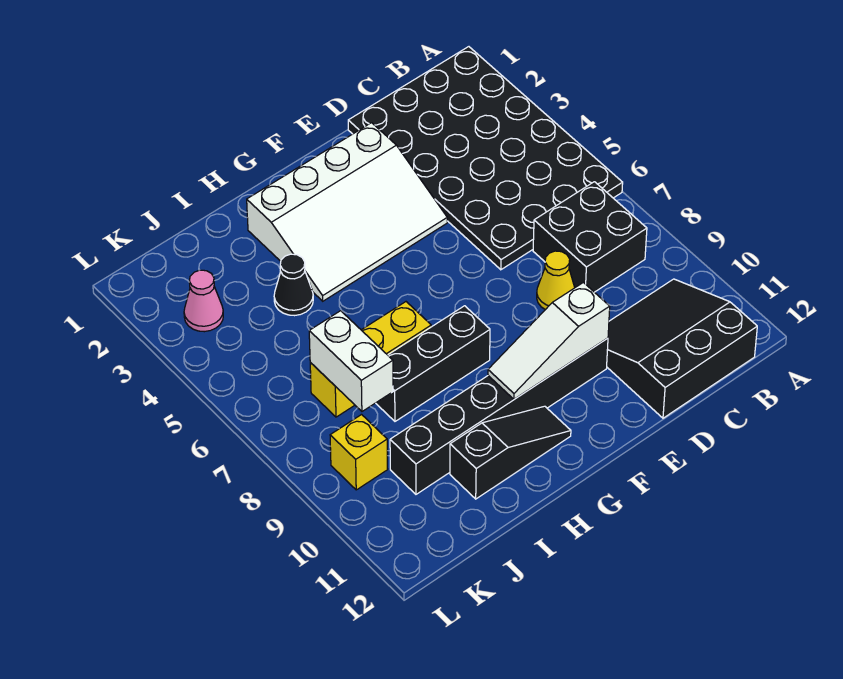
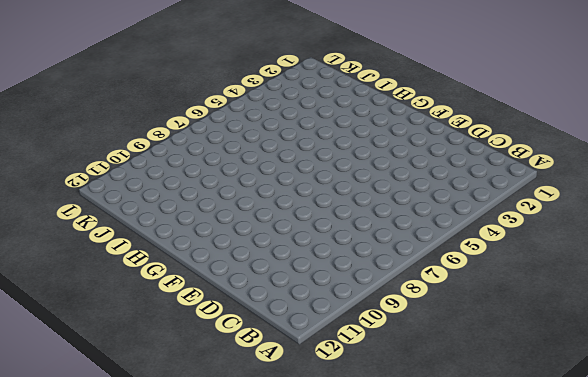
none -> black plate A1:D6 level 1
none -> black brick B7:C8 level 1
none -> black slope B10:D12 level 1 top 12

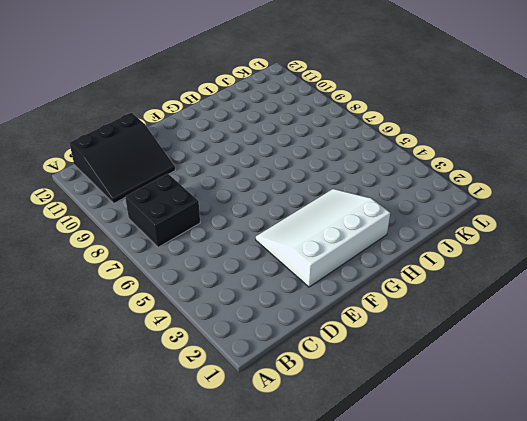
none -> black plate A1:D6 level 1
none -> yellow cone D8 level 1
none -> black brick E10:J10 level 1

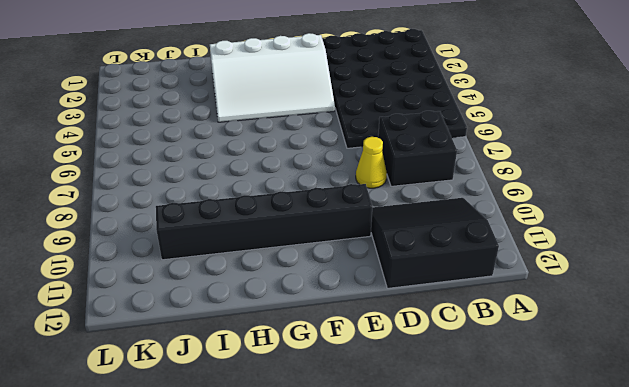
none -> black brick G8:I8 level 1
none -> black slope G11:I11 level 1 top I
none -> yellow brick H7:J7 level 1

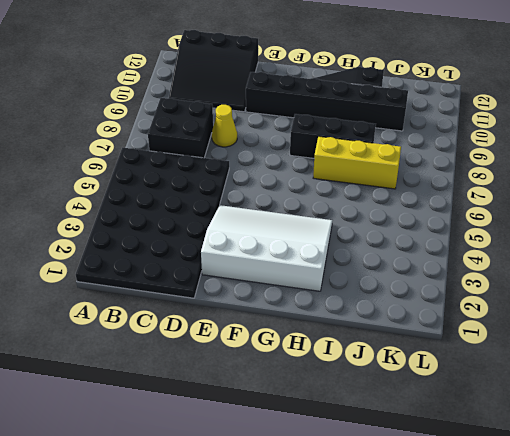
none -> black cone I4 level 1
none -> pink cone K3 level 1
none -> yellow brick K9 level 1

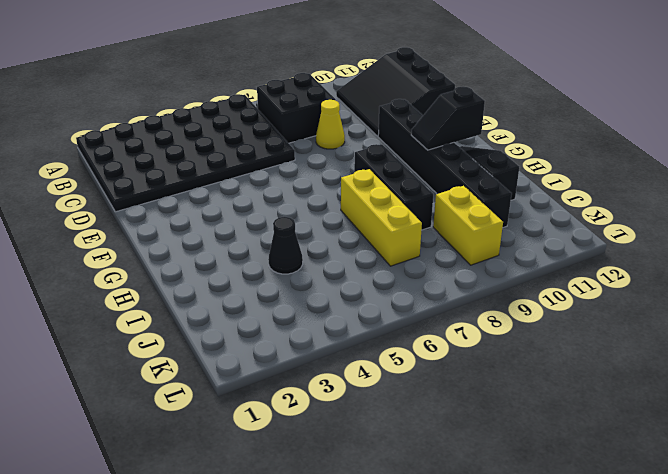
black slope G10:G11 level 2 top 11 -> white slope E10:G10 level 2 top E
yellow brick J9:K9 level 1 -> yellow brick K9 level 1
none -> white slope E2:H4 level 1 top 2
none -> pink cone K3 level 1
none -> white brick J7:J8 level 2

